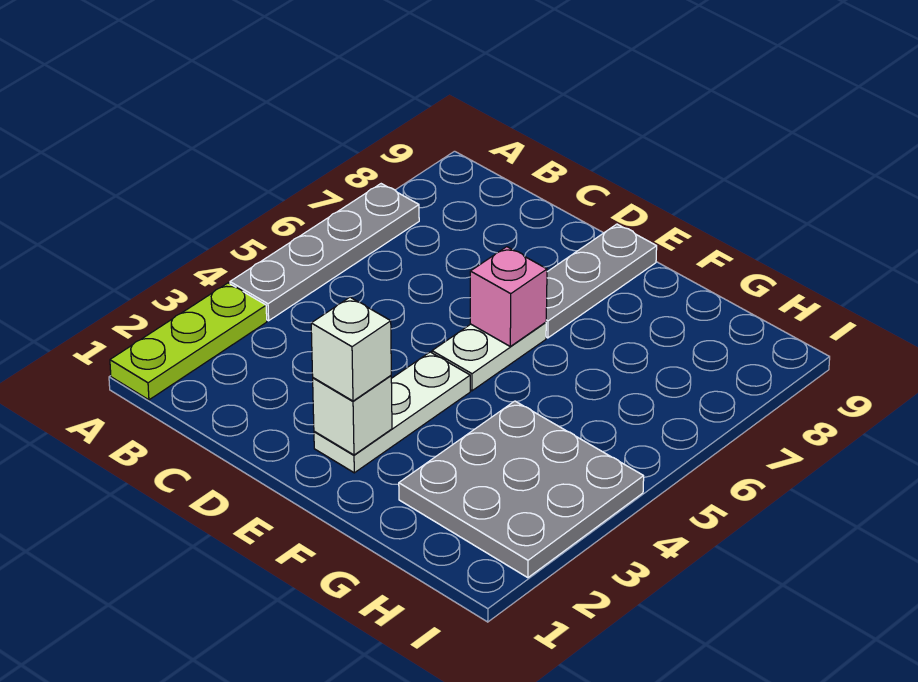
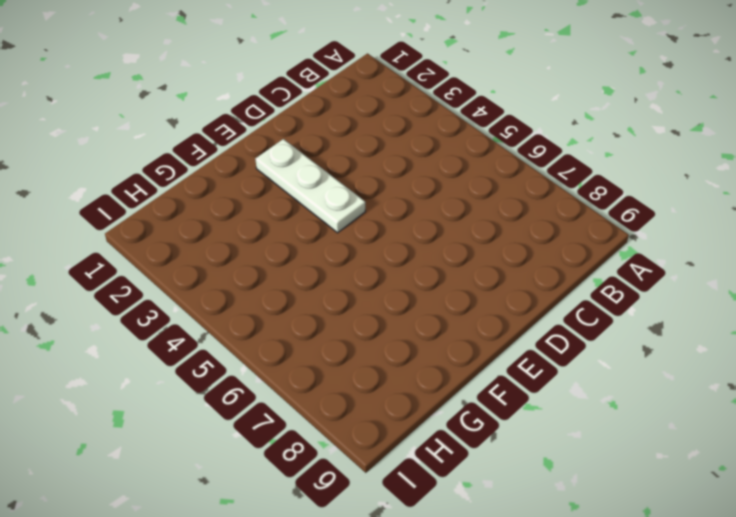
none -> lime plate A1:A3 level 1
none -> grey plate A4:A7 level 1

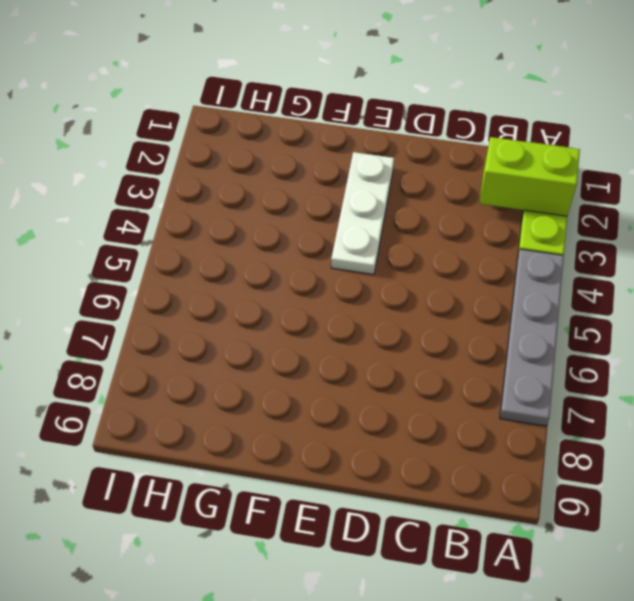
lime brick A2:B2 level 2 -> none
none -> white plate E5:E6 level 1
none -> grey plate E7:E9 level 1

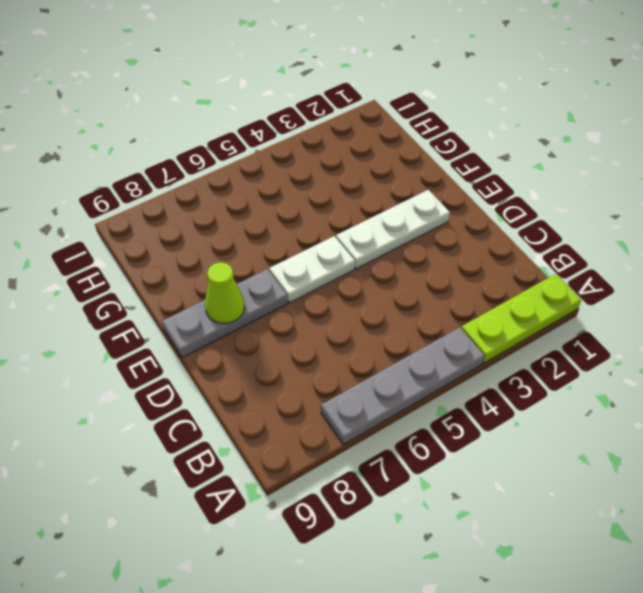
lime cone E8 level 2 -> none
none -> grey plate G2:I4 level 1
none -> white brick E2 level 2

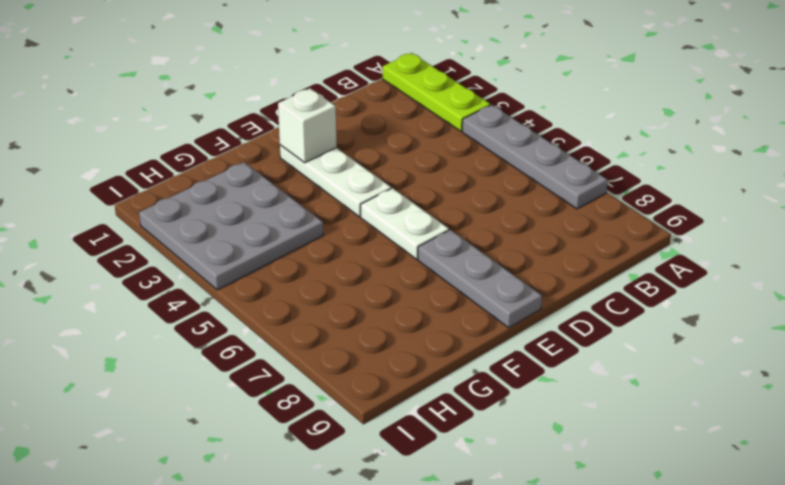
none -> pink brick E6 level 2
none -> white brick E2 level 3

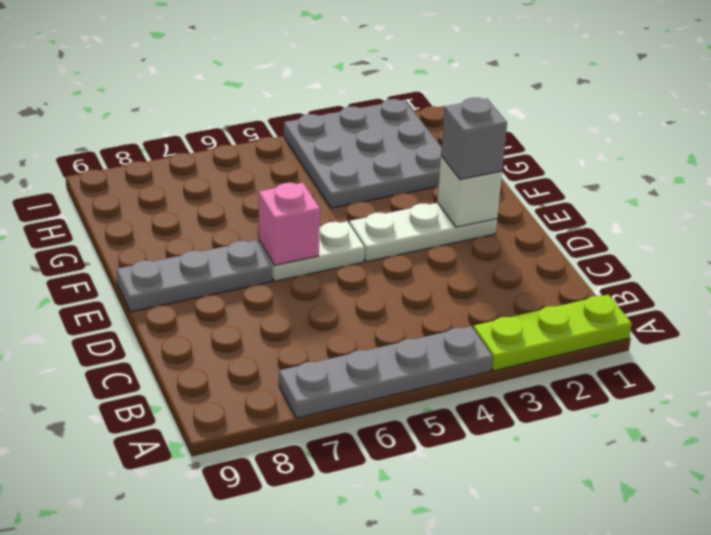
grey brick E2 level 3 -> white brick E2 level 3

